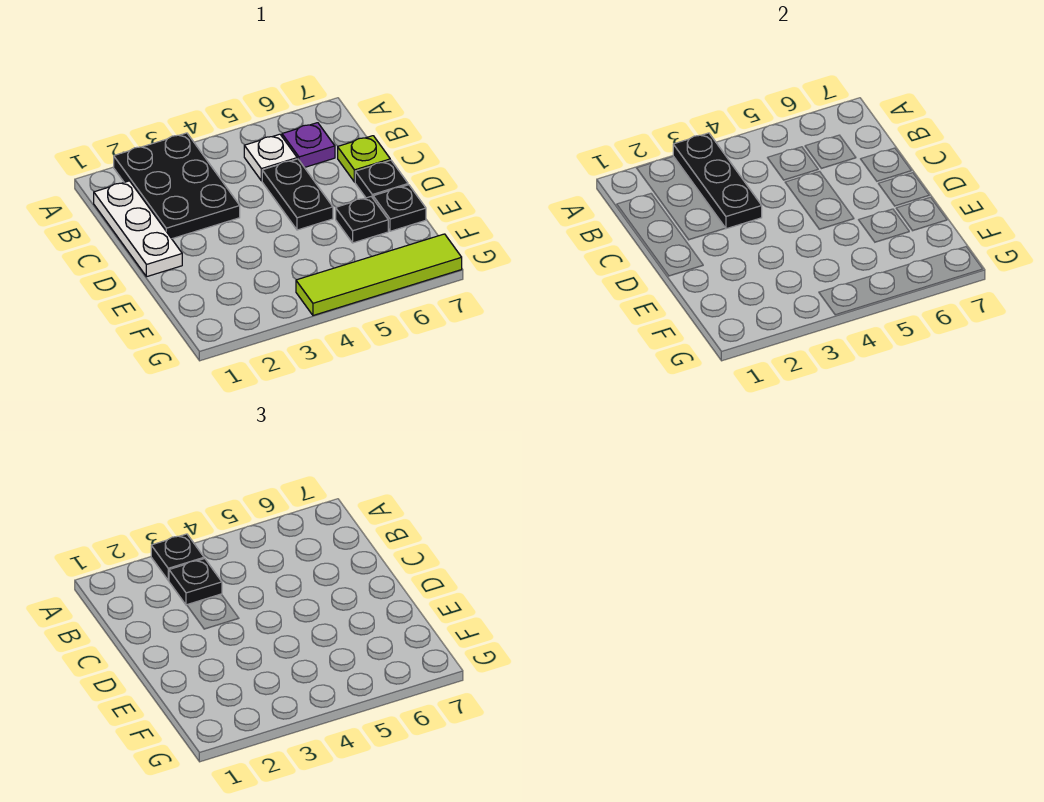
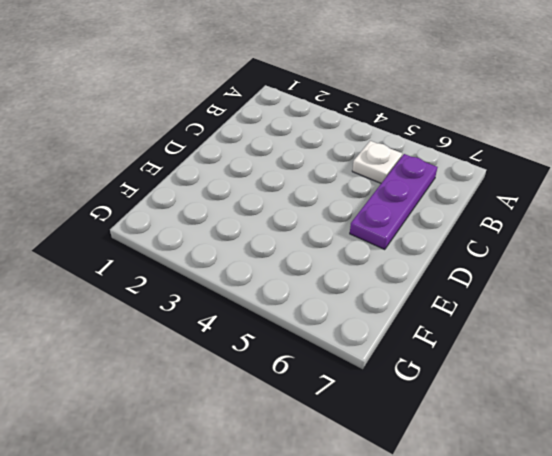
purple plate B6:D6 level 1 -> purple plate B6 level 1
none -> black plate A2:C3 level 1
none -> white plate B1:D1 level 1
none -> black plate C5:D5 level 1

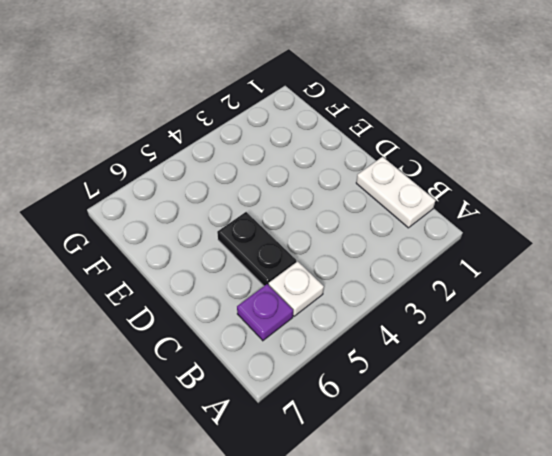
white plate B1:C1 level 1 -> white plate B1:D1 level 1
none -> black plate A2:C3 level 1
none -> lime plate C7 level 1
none -> black plate D7 level 1

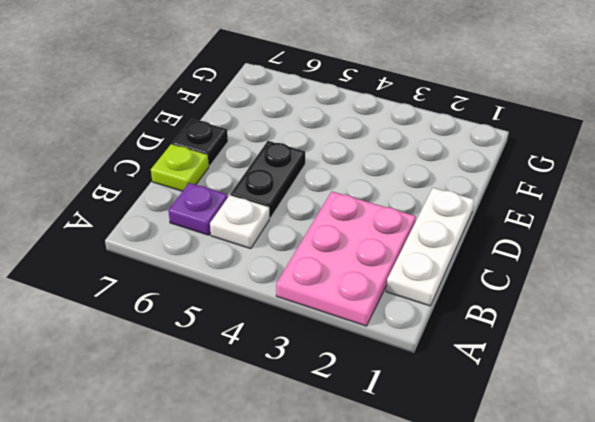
pink plate A2:C3 level 1 -> black plate A2:C3 level 1
none -> black plate E6 level 1
none -> black plate E7 level 1
none -> lime tile G4:G7 level 1

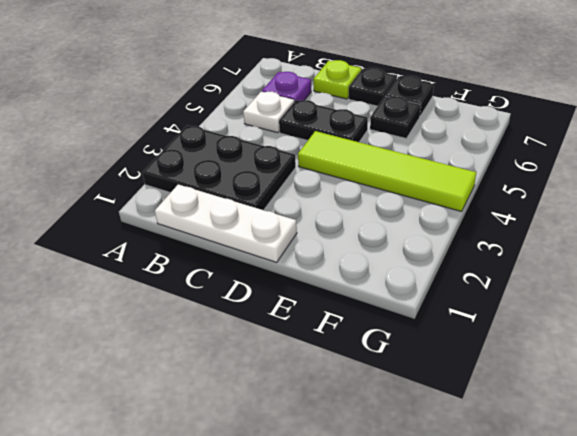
lime tile D4:G4 level 1 -> lime tile G4:G7 level 1
none -> black plate A3:C3 level 2
none -> black plate A3 level 3
none -> black plate B3 level 3

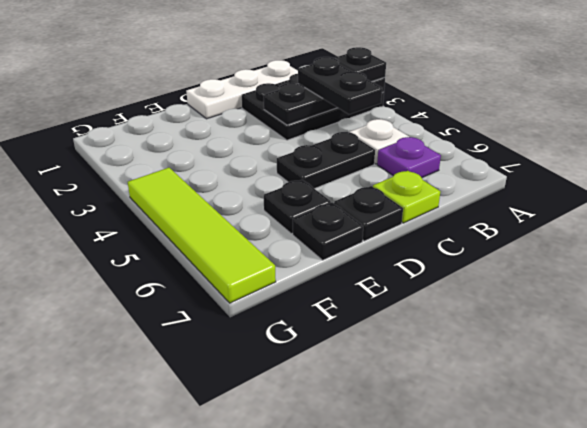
black plate B3:B4 level 3 -> black plate B3 level 3

